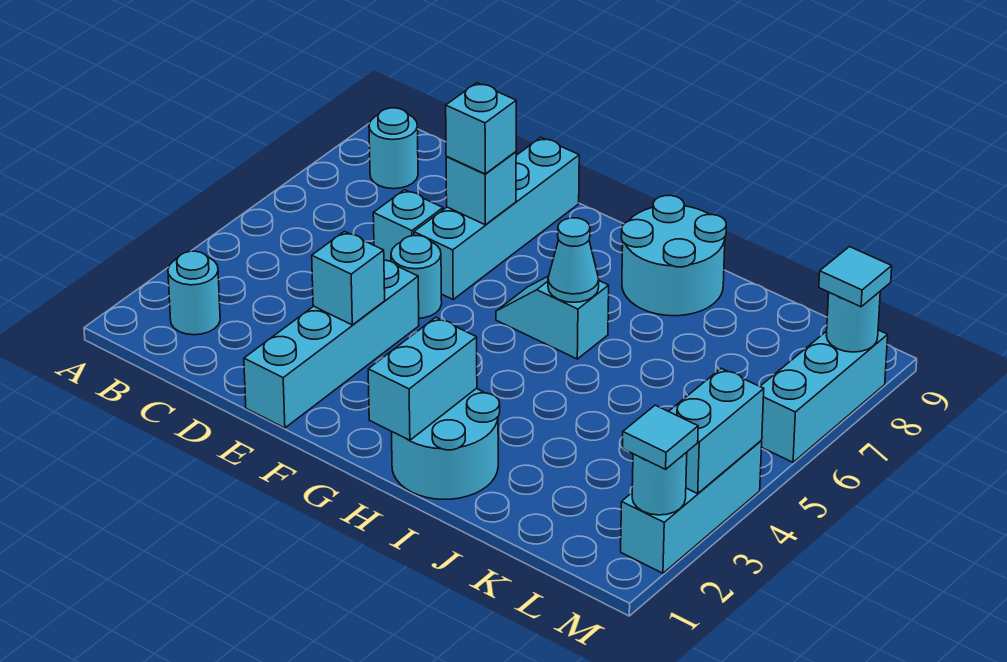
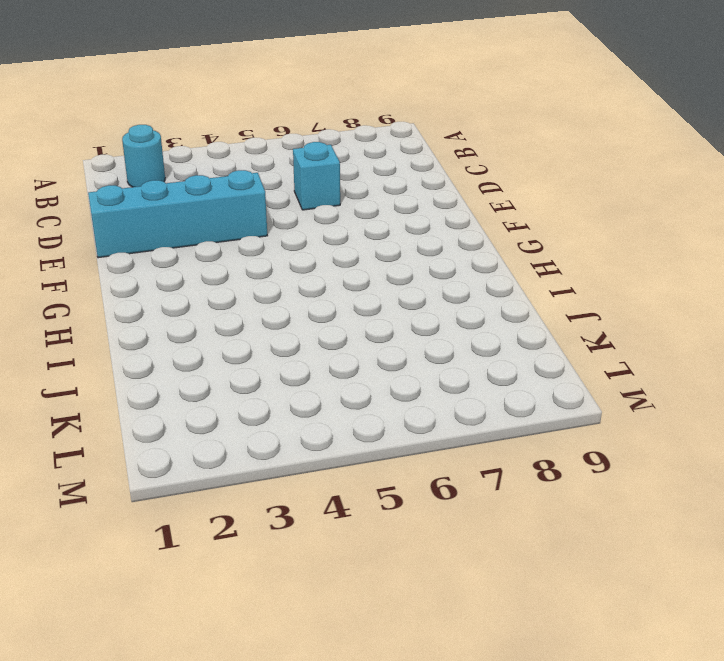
none -> cyan round brick B8 level 1
none -> cyan round brick E5 level 1
none -> cyan brick E6:E9 level 1

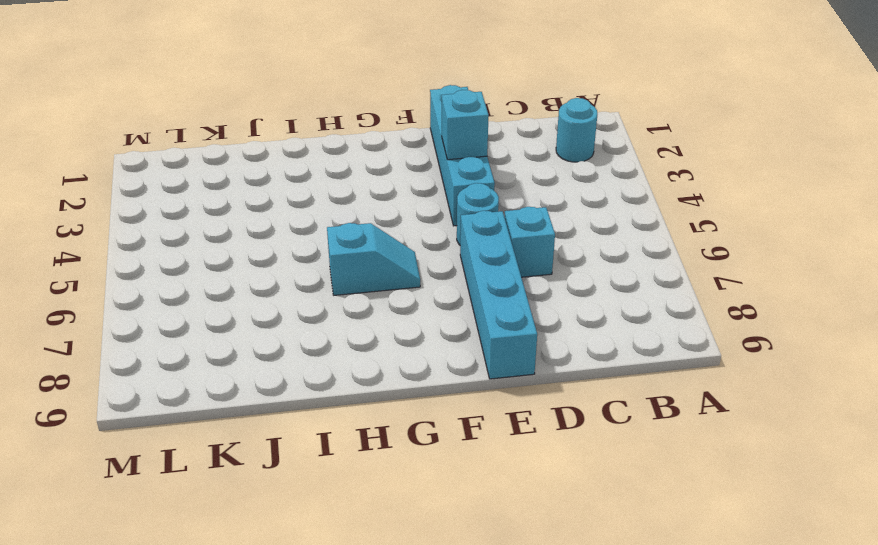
none -> cyan round brick B8 level 1
none -> cyan round brick H1:I2 level 1
none -> cyan round brick H8:I9 level 1

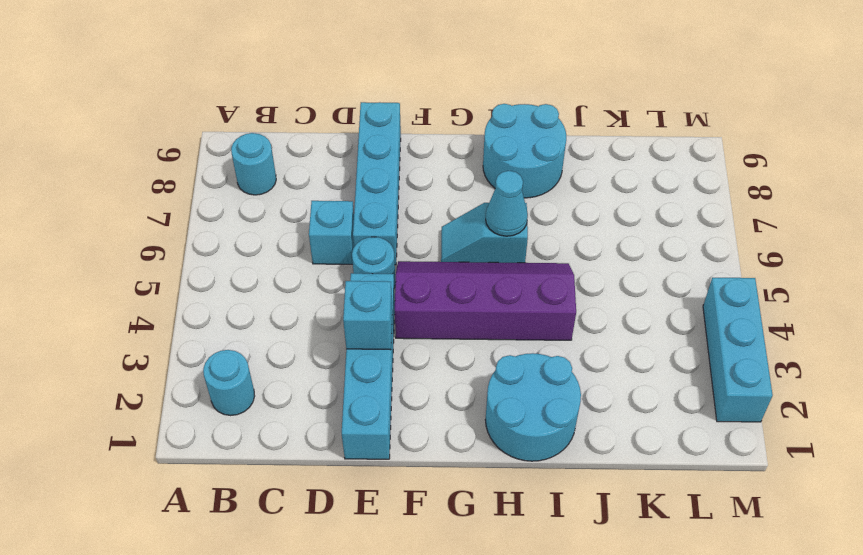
purple slope F4:I5 level 1 top 4 -> none
none -> cyan brick M6:M8 level 1
none -> cyan brick E7 level 2
none -> cyan brick H1:H2 level 2

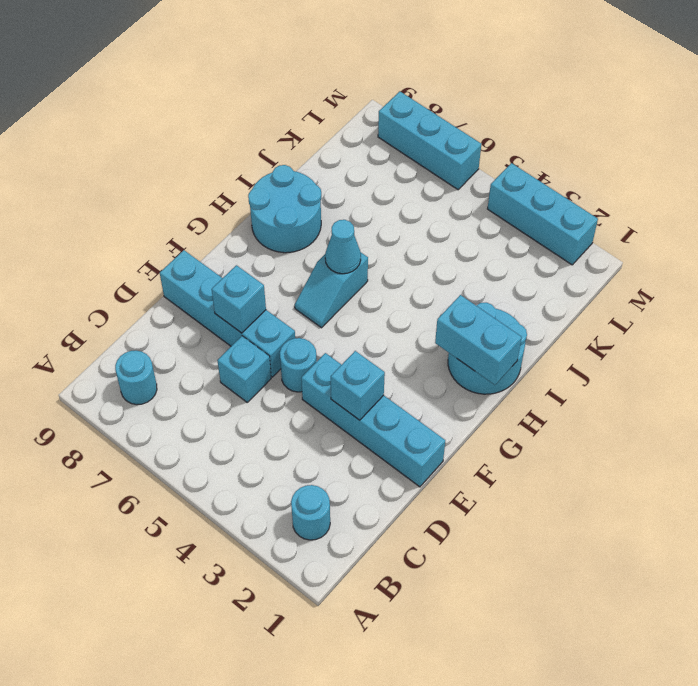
none -> cyan round brick M2 level 2
none -> cyan brick M3:M4 level 2
none -> cyan round brick M8 level 2

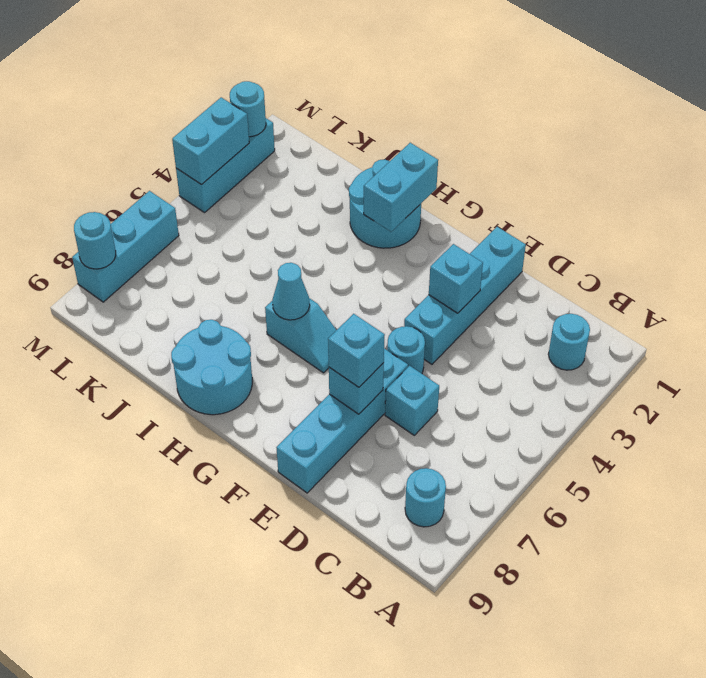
none -> cyan tile M2 level 3
none -> cyan tile M8 level 3

